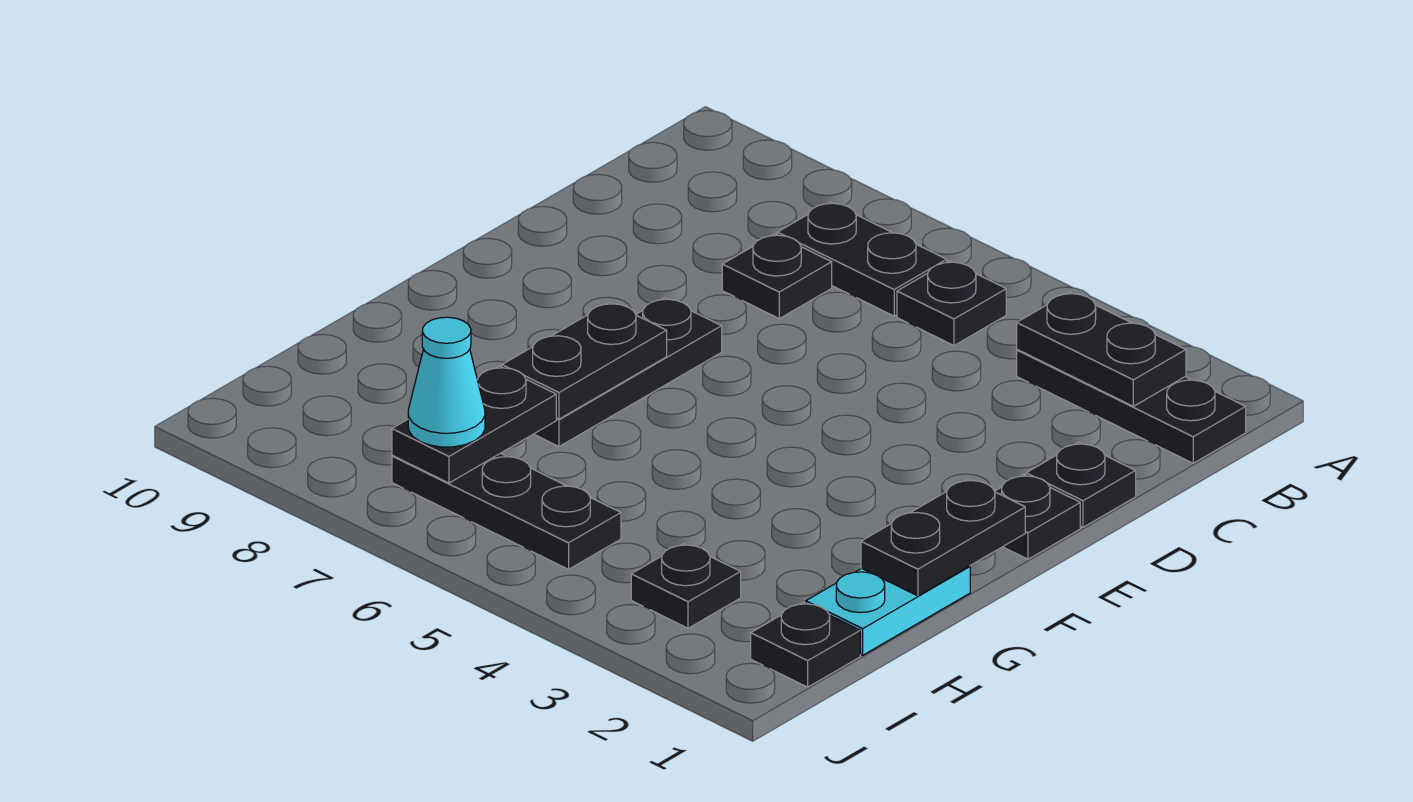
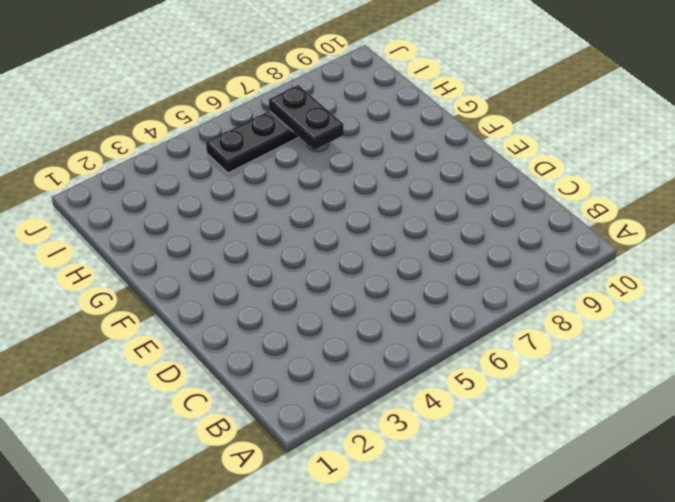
none -> black plate B1:B3 level 1
none -> black plate B5 level 1
none -> black plate B6:B7 level 1

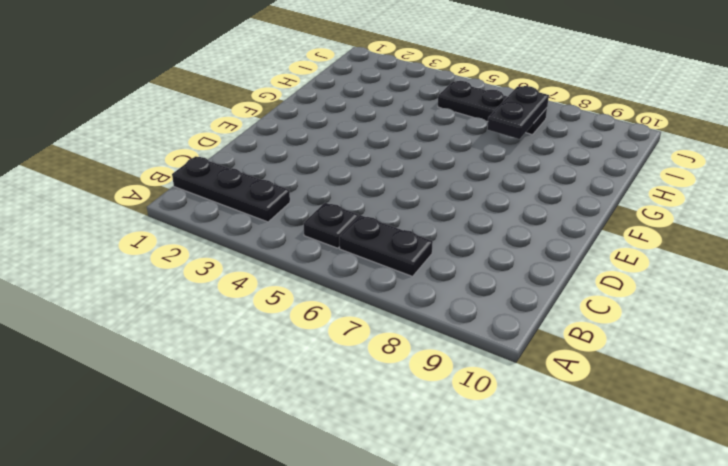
none -> black plate C7 level 1
none -> black plate D1 level 1
none -> black plate E1 level 1

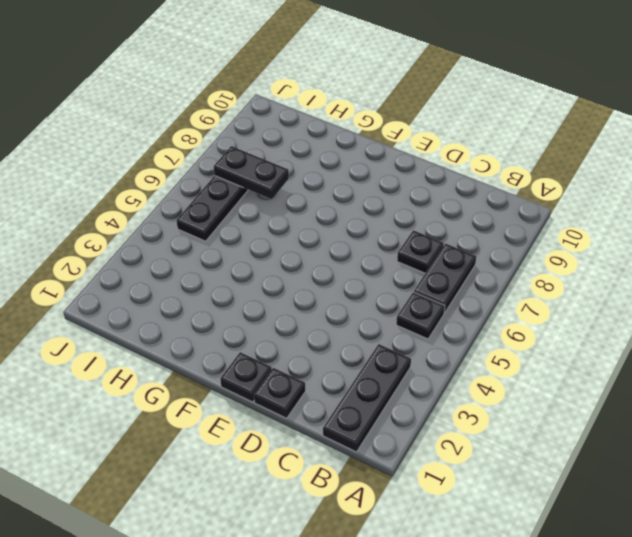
none -> black plate E7:G7 level 1
none -> cyan plate G1:H1 level 1
none -> black plate I1 level 1

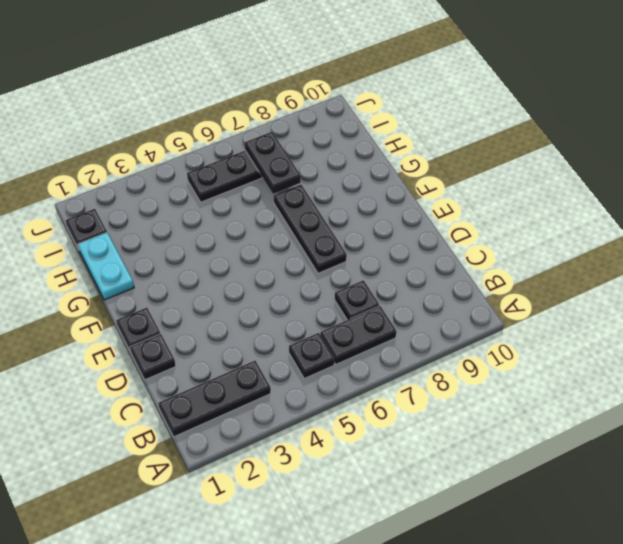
none -> black plate I3 level 1
none -> black plate B2:B3 level 2
none -> black plate F1:G1 level 2

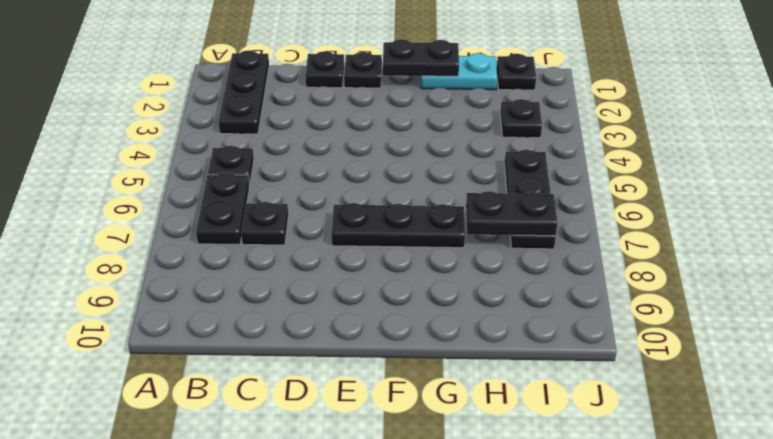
none -> black plate B2:B3 level 2
none -> black plate F7:G7 level 2
none -> cyan cone I7 level 3

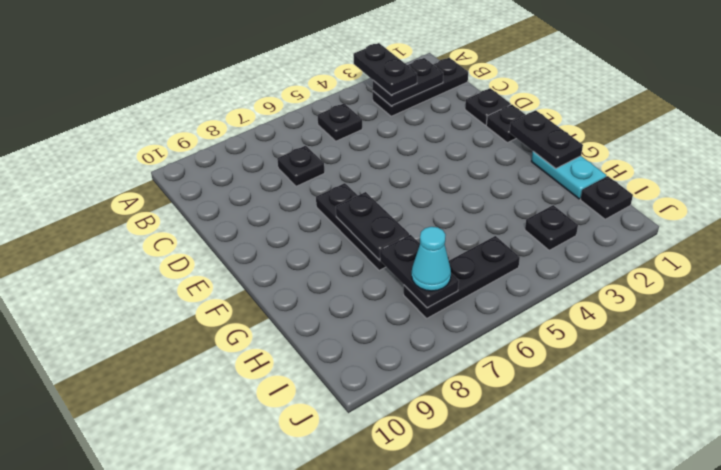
black plate A3:B3 level 3 -> black plate B6:B7 level 1

